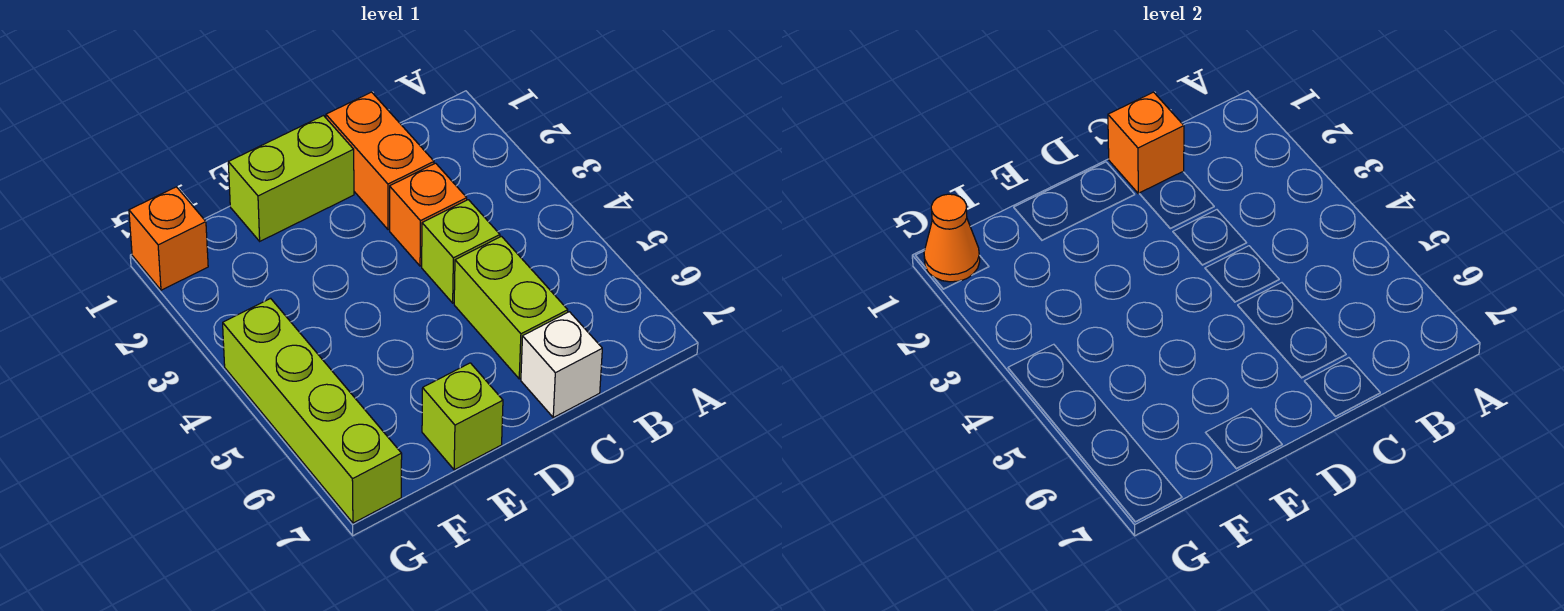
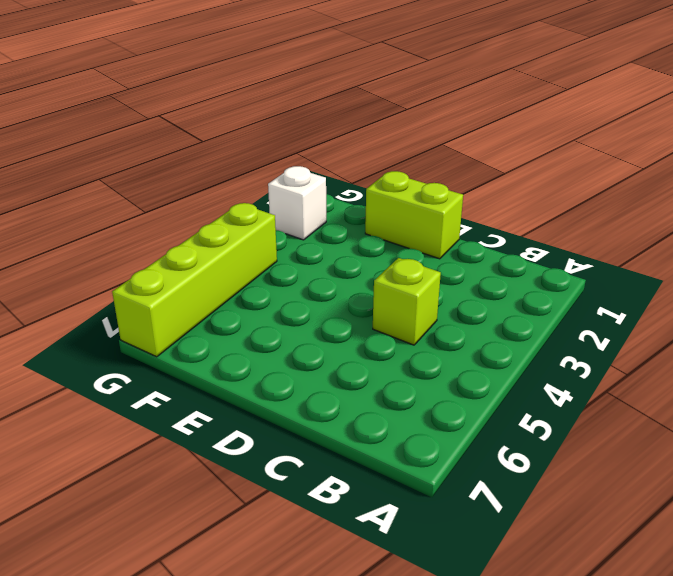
white brick G2 level 1 -> white brick C7 level 1
none -> orange brick C1:C2 level 1
none -> orange brick C3 level 1

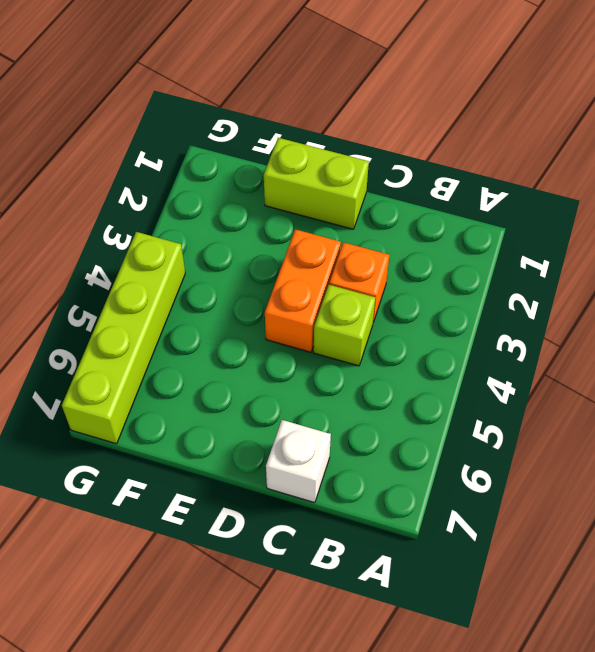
orange brick D3:D4 level 1 -> orange brick C1:C2 level 1
none -> lime brick C5:C6 level 1
none -> lime brick E7 level 1

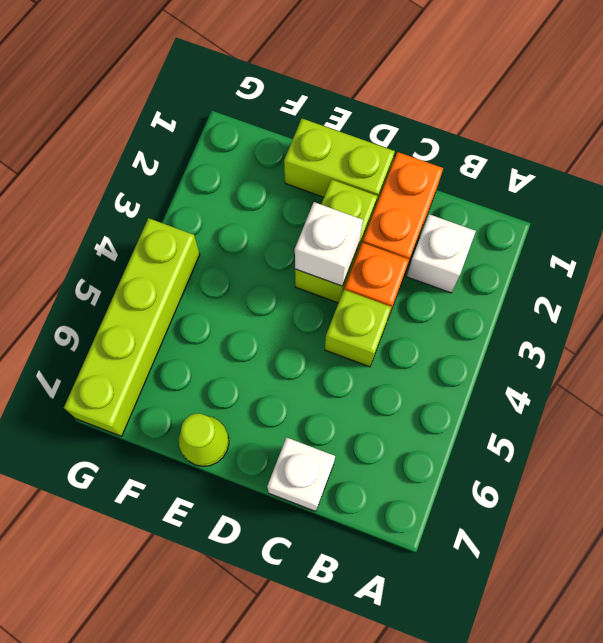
white brick B2 level 1 -> none
lime brick D2:D3 level 1 -> lime brick C5:C6 level 1
white brick D3 level 2 -> none
lime cone E7 level 1 -> lime brick E7 level 1
none -> orange brick G1 level 1
none -> orange brick C1 level 2

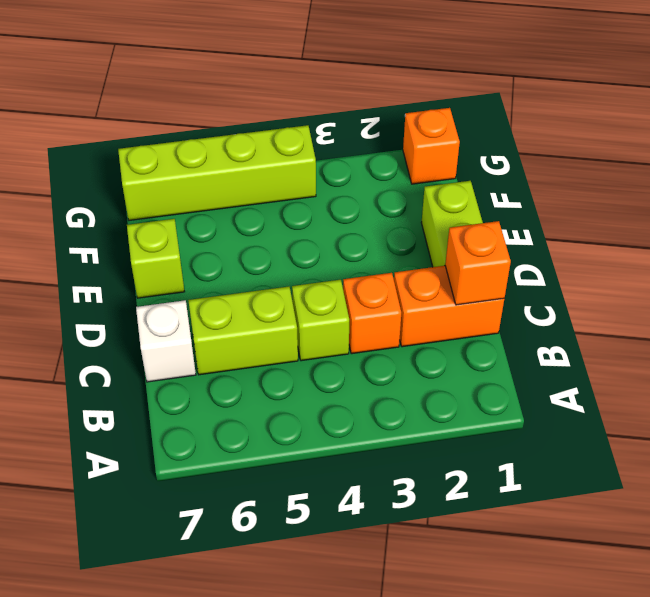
none -> orange cone G1 level 2

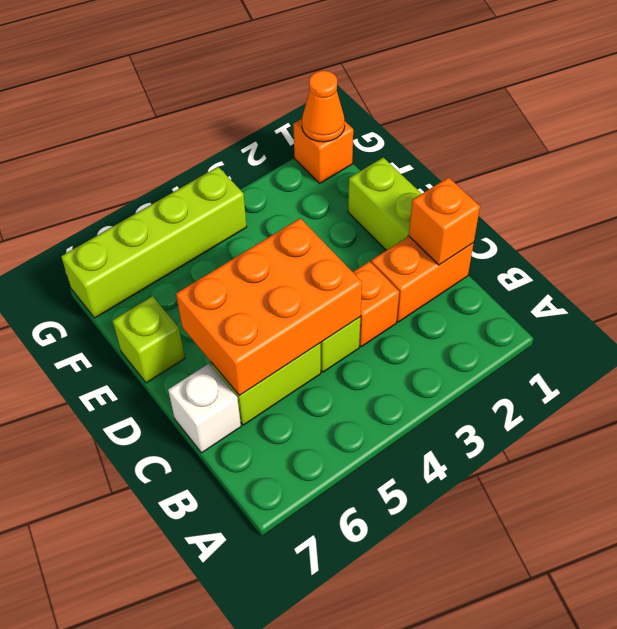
orange brick C4:D6 level 2 -> none

